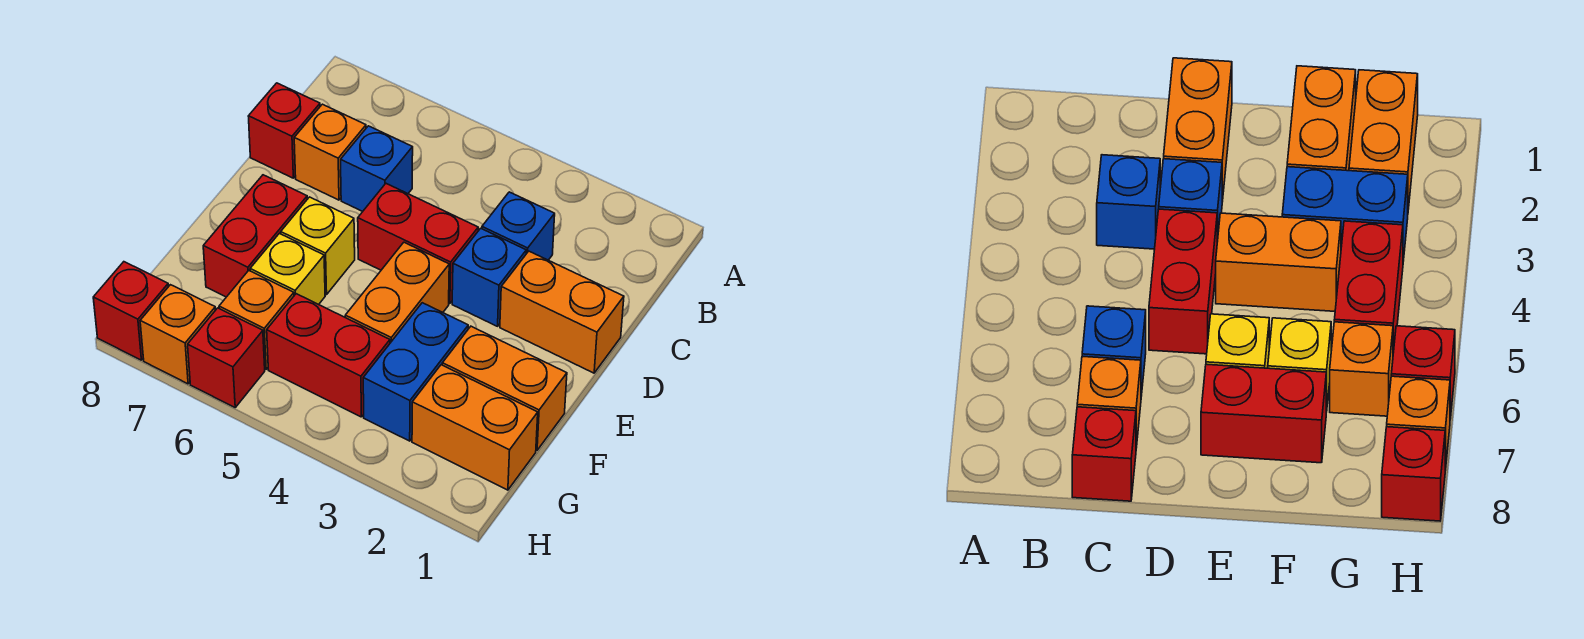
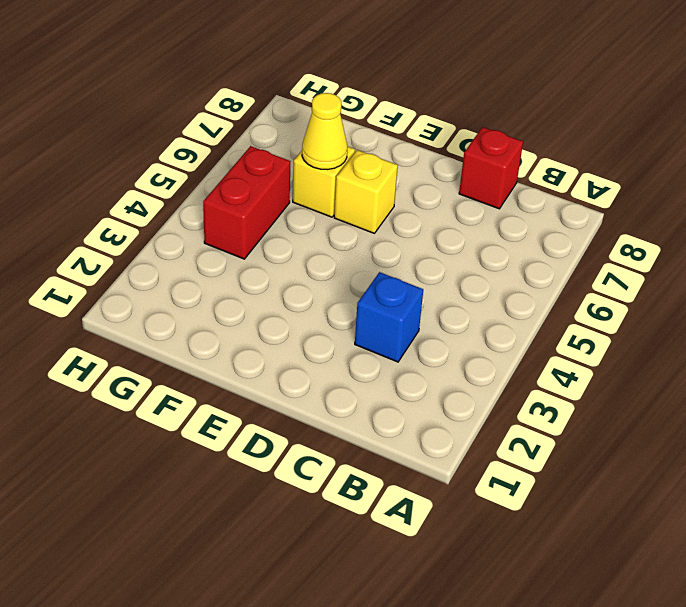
yellow cone F6 level 2 -> none
none -> blue brick C6 level 1
none -> orange brick C7 level 1
none -> orange brick D1:D2 level 1

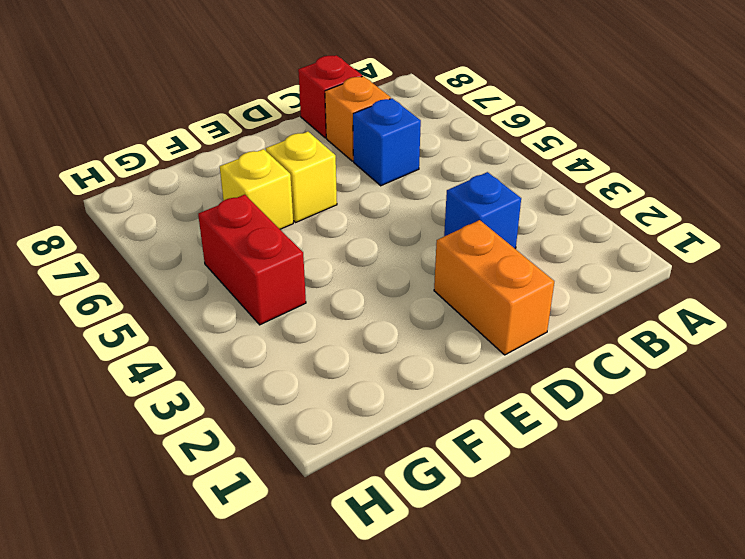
none -> blue brick D3 level 1
none -> red brick D4:D5 level 1
none -> orange brick E4:F4 level 1

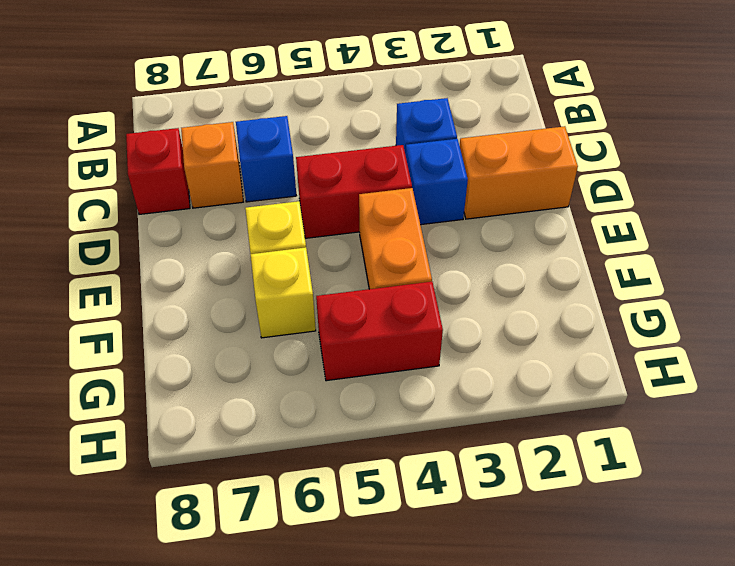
none -> red brick E7:F7 level 1
none -> orange brick F1:F2 level 1
none -> blue brick F3:G3 level 1

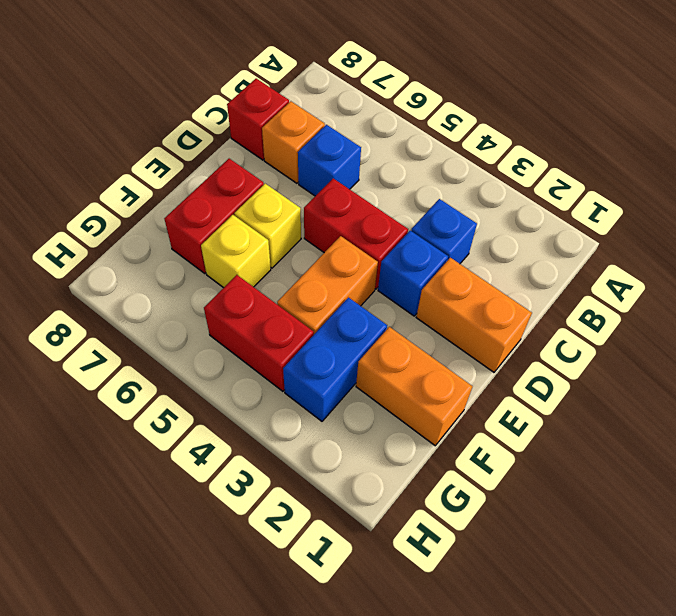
none -> orange brick G1:G2 level 1
none -> orange brick G6 level 1
none -> red brick H6 level 1

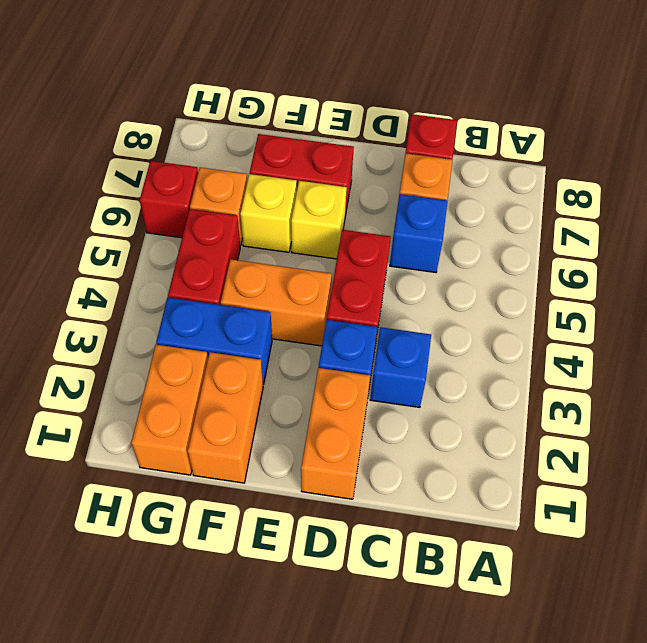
none -> orange brick H7 level 1
none -> red brick H8 level 1

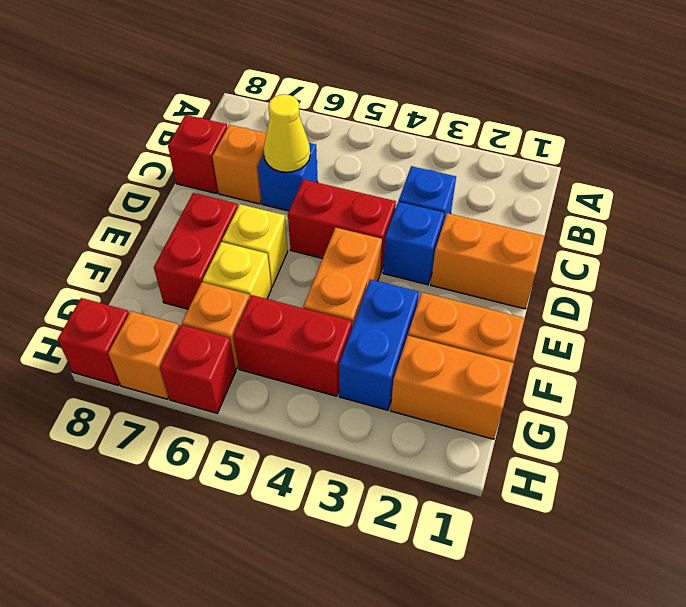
yellow cone C6 level 2 -> none

